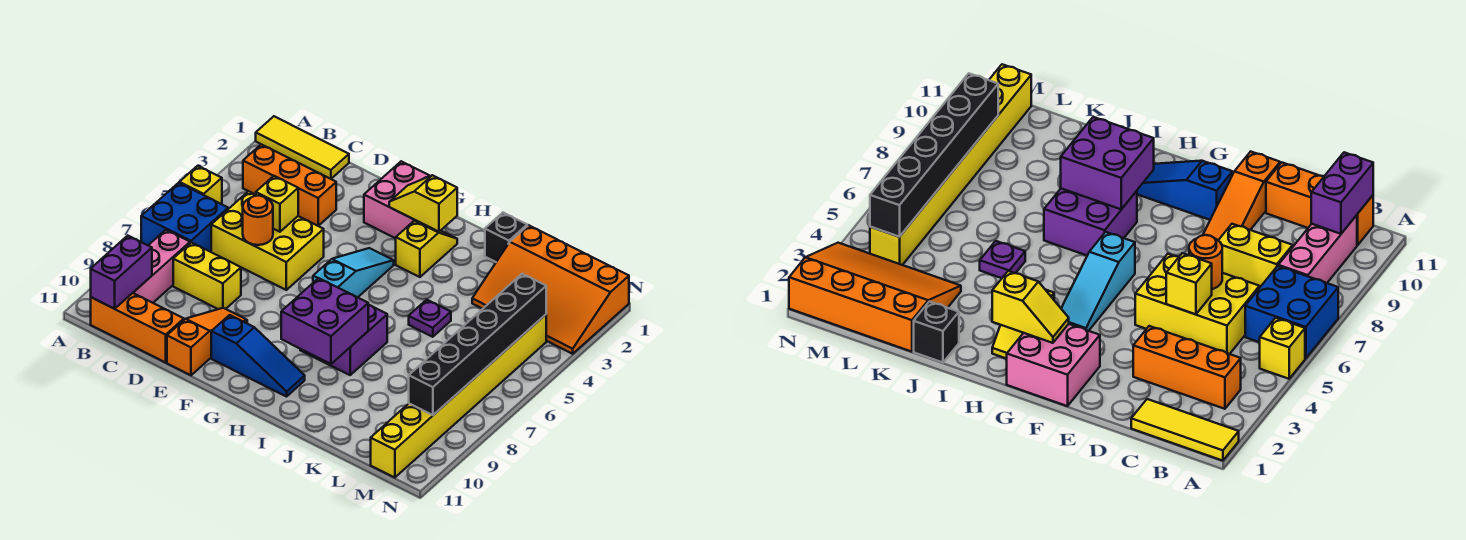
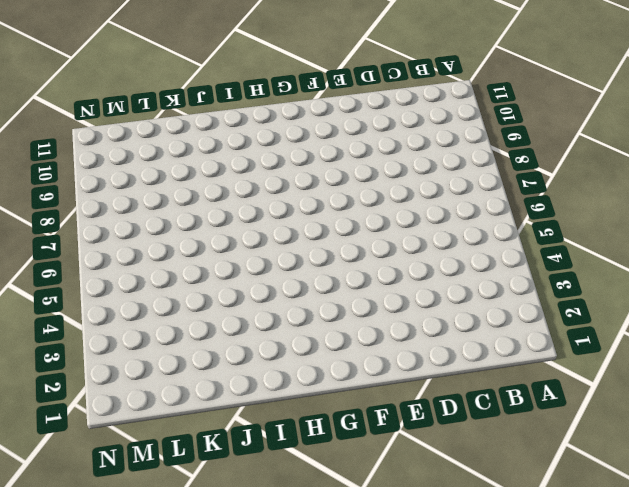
none -> yellow tile A1:C1 level 1
none -> yellow brick A5 level 1
none -> blue brick A6:B7 level 1

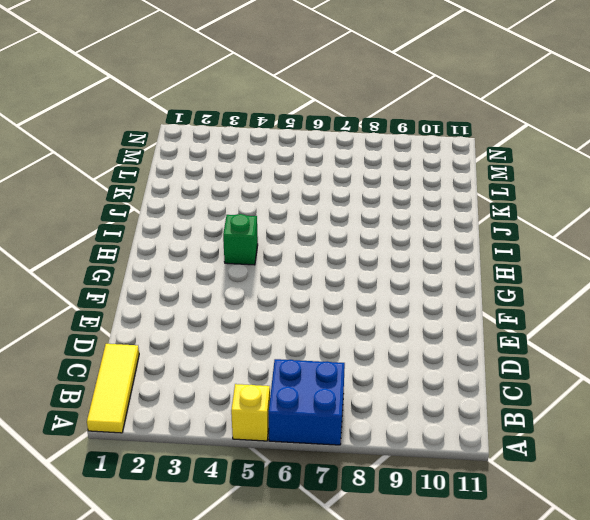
green brick H4 level 1 -> none
none -> orange brick B3:D3 level 1
none -> pink brick B8:B10 level 1
none -> orange brick B11:D11 level 1

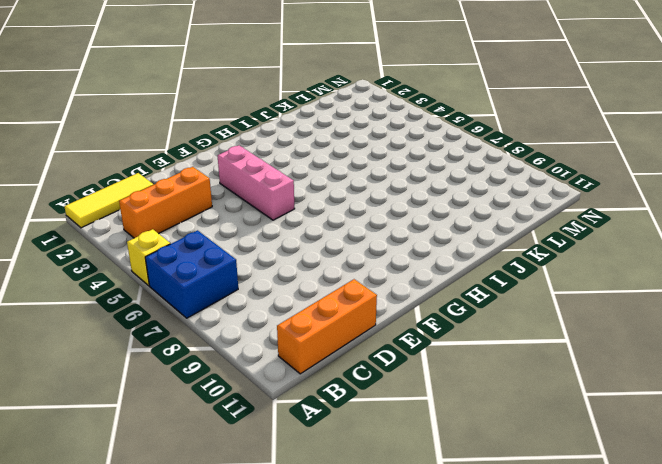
pink brick F3:F5 level 1 -> pink brick B8:B10 level 1
none -> yellow brick C5:E6 level 1
none -> yellow brick C8:D8 level 1
none -> orange slope E9:E11 level 1 top 11

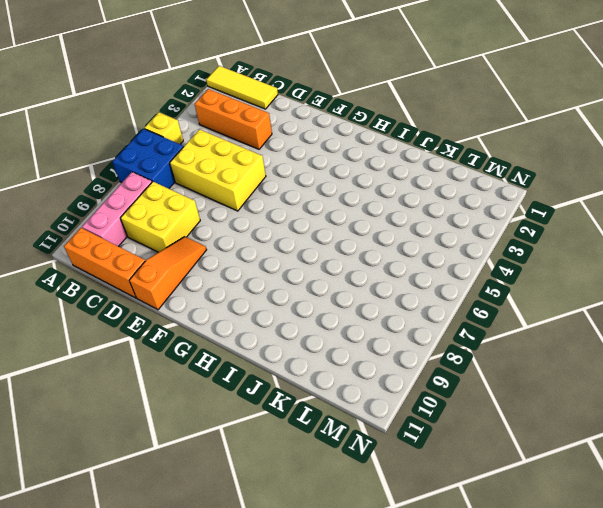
yellow brick C8:D9 level 1 -> yellow brick C8:D8 level 1
none -> pink brick F1:G2 level 1
none -> blue slope F10:H10 level 1 top F
none -> cyan slope G4:G6 level 1 top 6

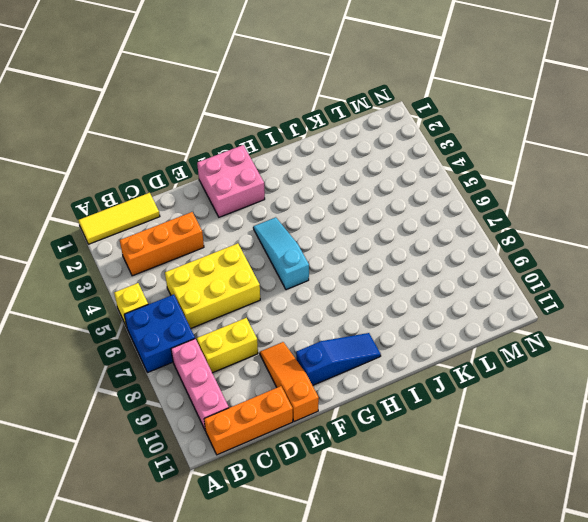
none -> yellow slope H2:H3 level 1 top 3
none -> purple brick H7:I8 level 1
none -> black brick J1 level 1

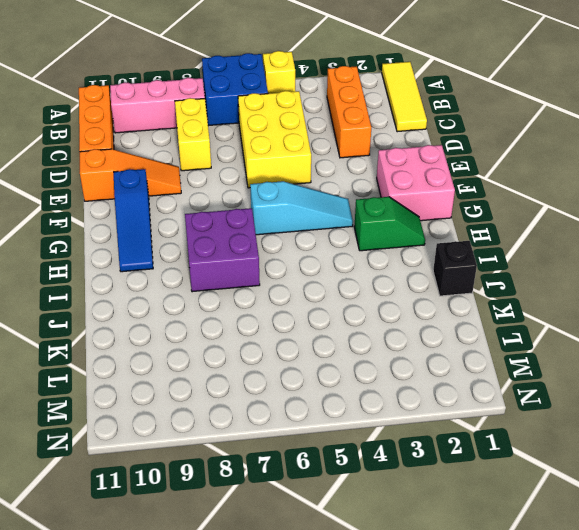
green slope H2:H3 level 1 top 3 -> yellow slope H2:H3 level 1 top 3
none -> purple plate J5 level 1
none -> orange slope K1:N3 level 1 top 1
none -> yellow brick M4:M11 level 1

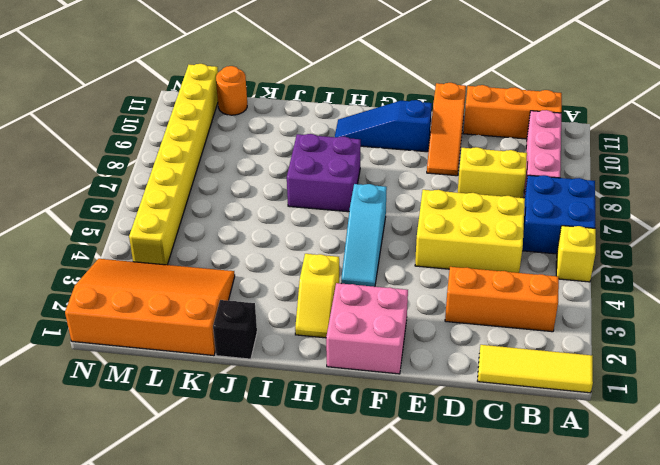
orange round brick L11 level 1 -> orange round brick D6 level 2
none -> purple plate J5 level 1
none -> purple brick B10:B11 level 2
none -> yellow brick D5 level 2

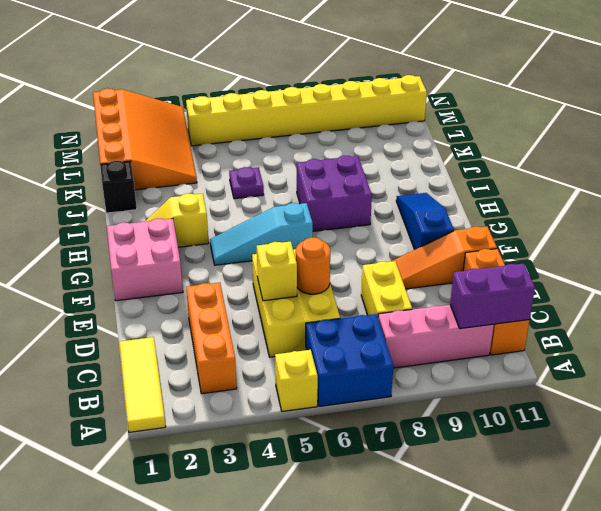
none -> yellow slope G2:H2 level 2 top H
none -> purple brick H8:I9 level 2
none -> black brick M4:M9 level 2

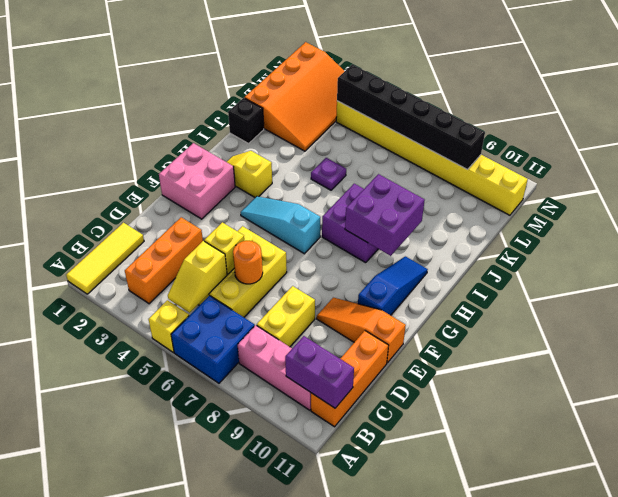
yellow slope B5:C5 level 2 top C -> yellow slope G2:H2 level 2 top H

